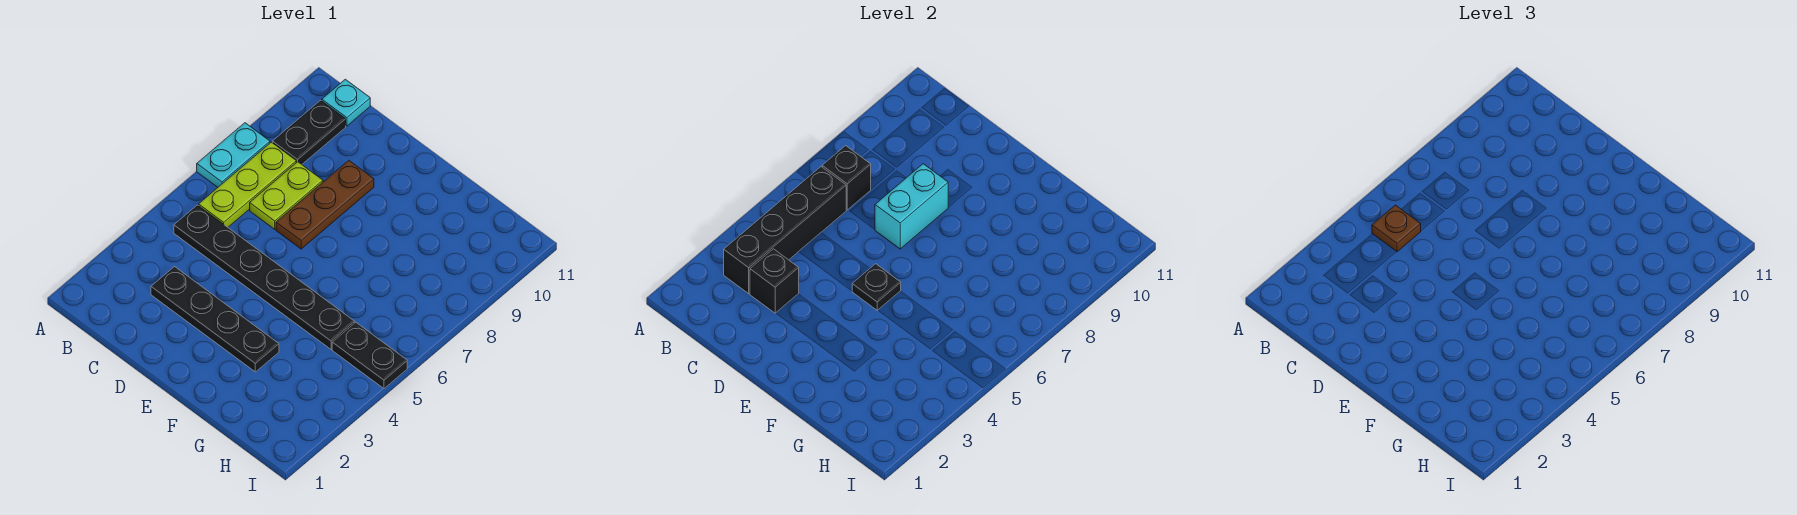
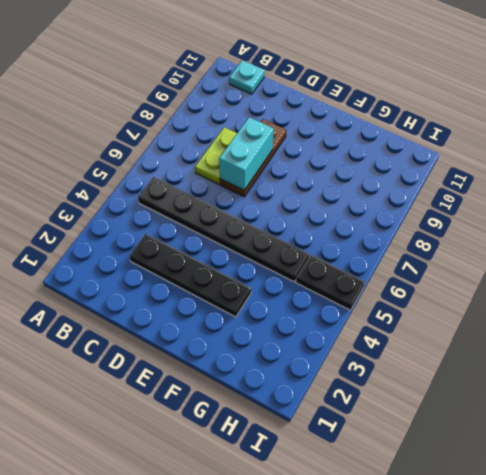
none -> cyan plate A7:A8 level 1
none -> lime plate B6:B8 level 1
none -> black plate B9:B10 level 1

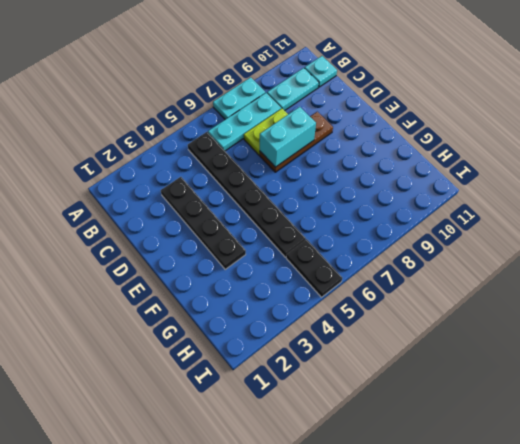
cyan plate B6:B8 level 1 -> lime plate B6:B8 level 1
cyan plate B9:B10 level 1 -> black plate B9:B10 level 1
none -> black brick B3:B6 level 2
none -> black brick B7 level 2
none -> black brick C3 level 2

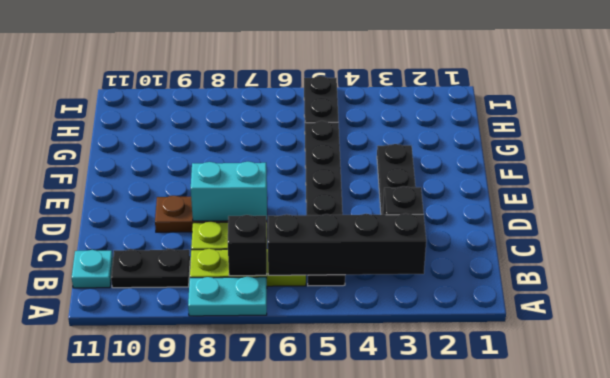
none -> black plate E5 level 2
none -> brown plate B5 level 3

